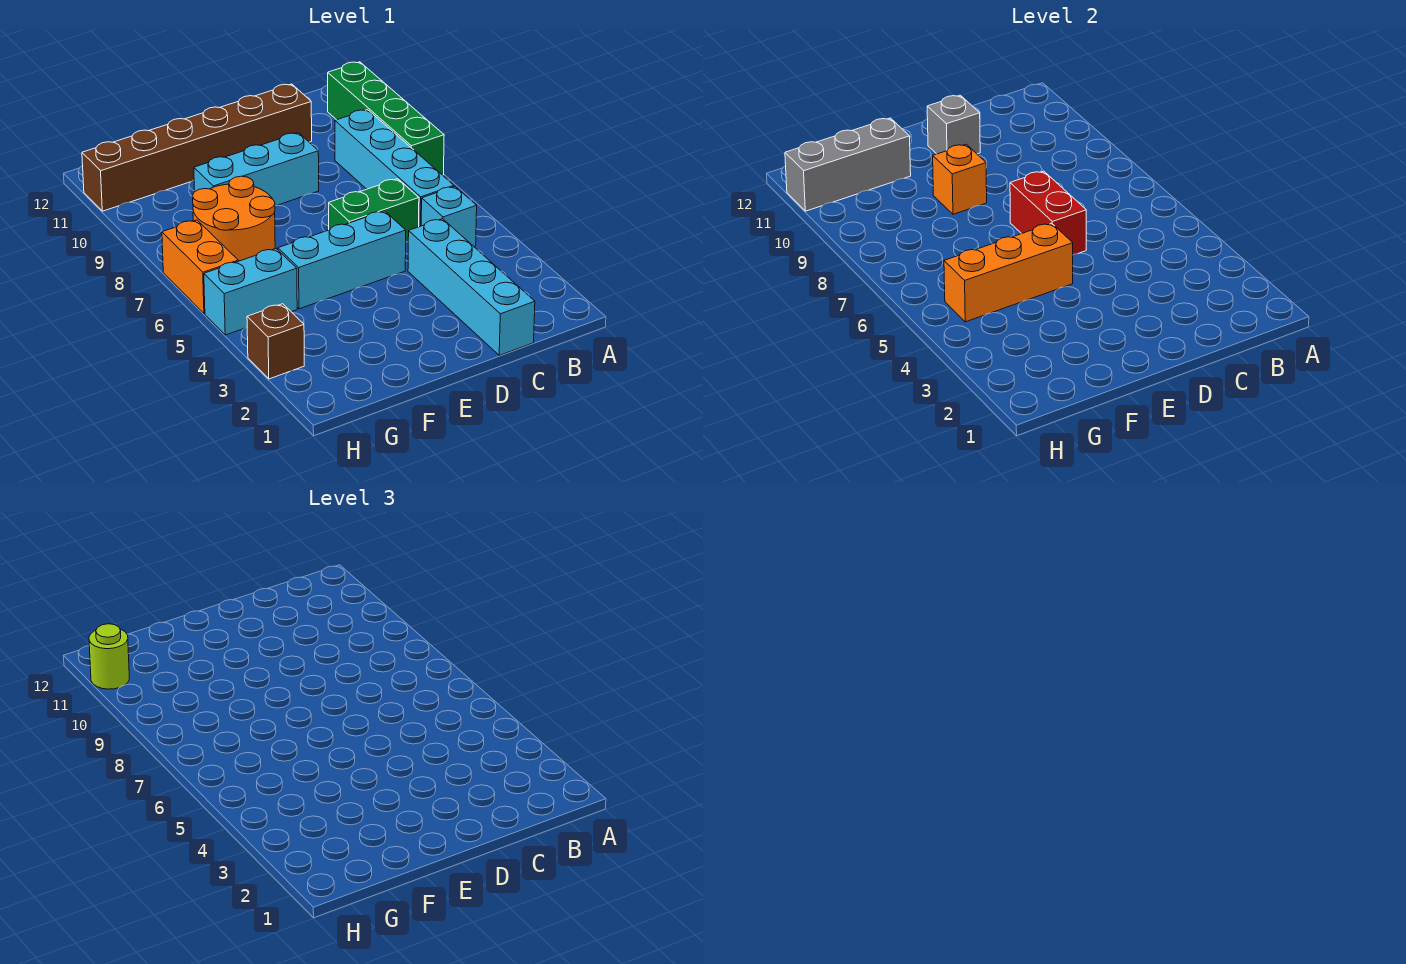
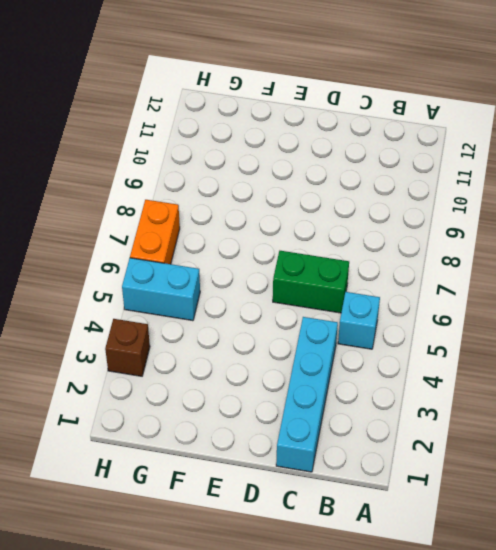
none -> green brick A8:A11 level 1
none -> cyan brick B6:B9 level 1
none -> brown brick C11:H11 level 1

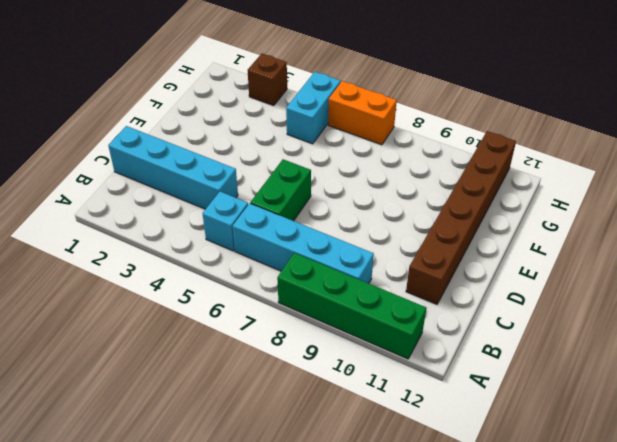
none -> cyan brick D5:F5 level 1
none -> cyan brick D9:F9 level 1
none -> orange round brick F7:G8 level 1

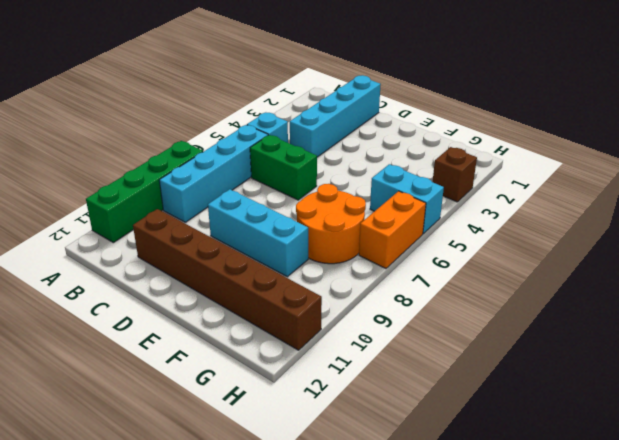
none -> cyan brick D5:F5 level 1
none -> red brick D6:D7 level 2
none -> grey brick D11 level 2

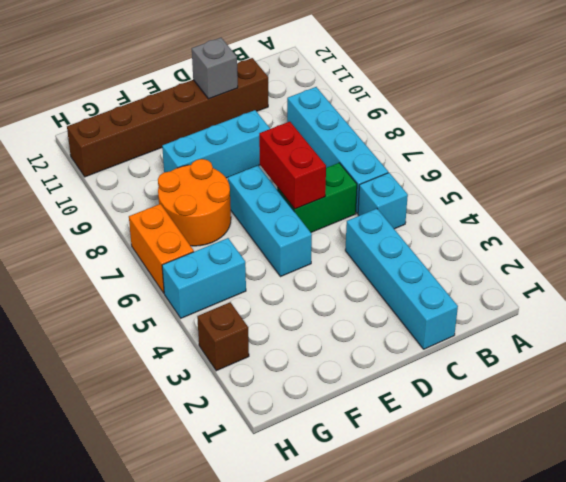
cyan brick E5:E7 level 1 -> cyan brick D5:F5 level 1
none -> green brick A8:A11 level 1
none -> orange brick E5:G5 level 2
none -> orange brick E9 level 2

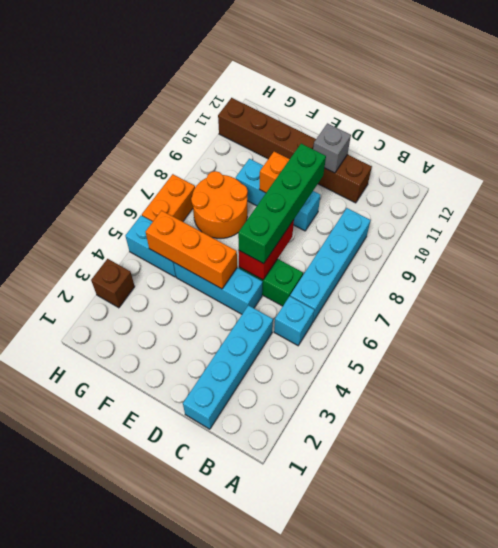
green brick D6:D9 level 3 -> green brick A8:A11 level 1
none -> grey brick F11:H11 level 2
none -> lime round brick H11 level 3

